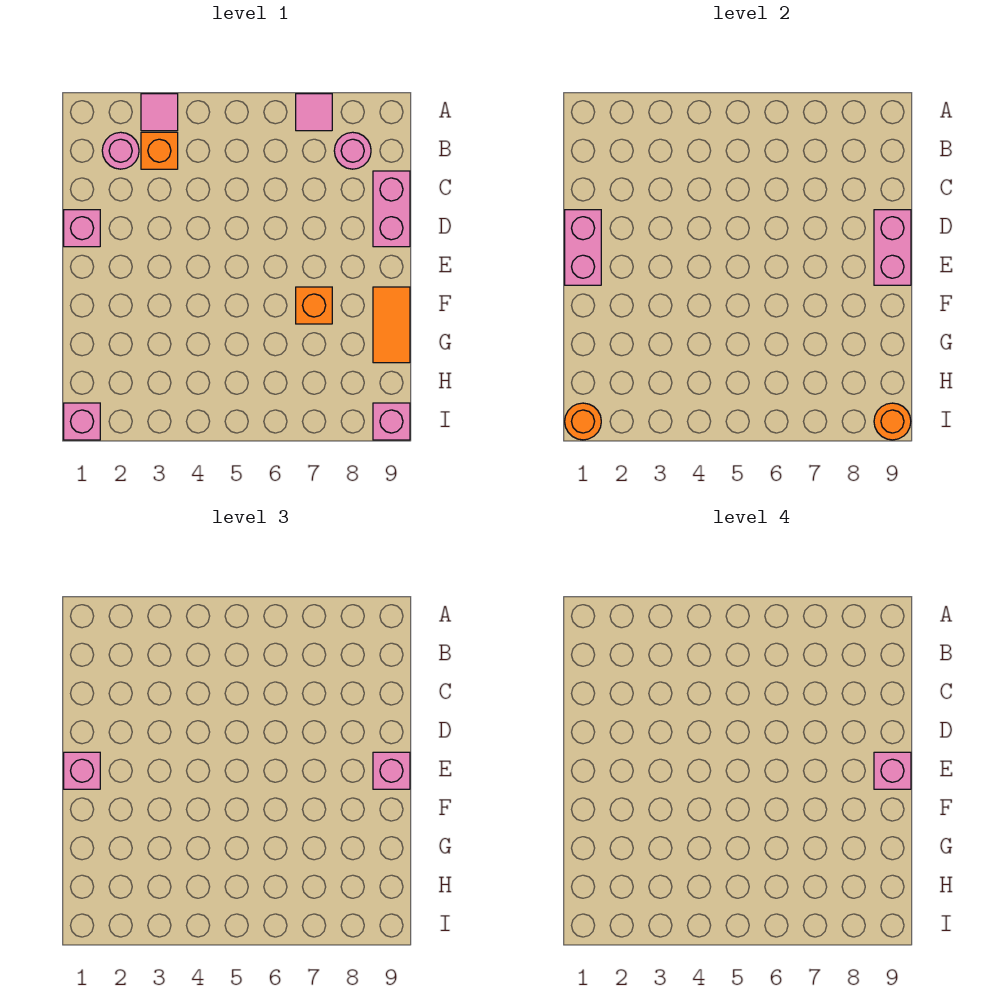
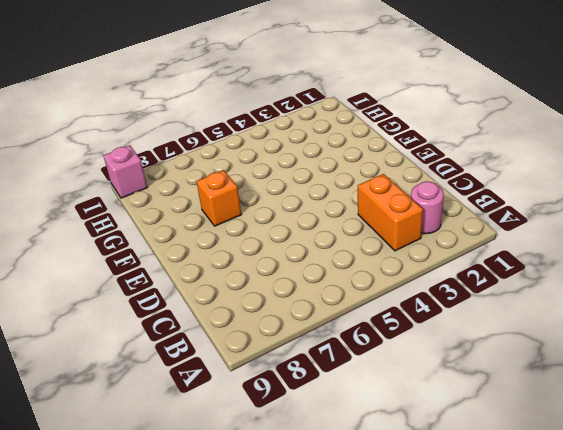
orange brick B3:C3 level 1 -> orange brick B3 level 1
none -> pink tile A3 level 1
none -> pink tile A7 level 1
none -> pink round brick B8 level 1

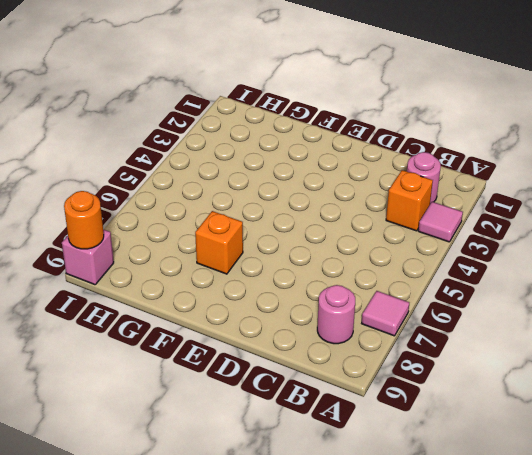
none -> pink brick C9:D9 level 1
none -> pink brick D1 level 1
none -> orange tile F9:G9 level 1

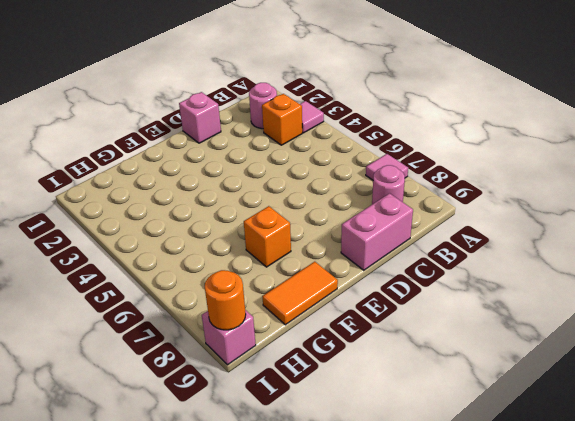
none -> pink brick I1 level 1
none -> pink brick D1:E1 level 2
none -> pink brick D9:E9 level 2

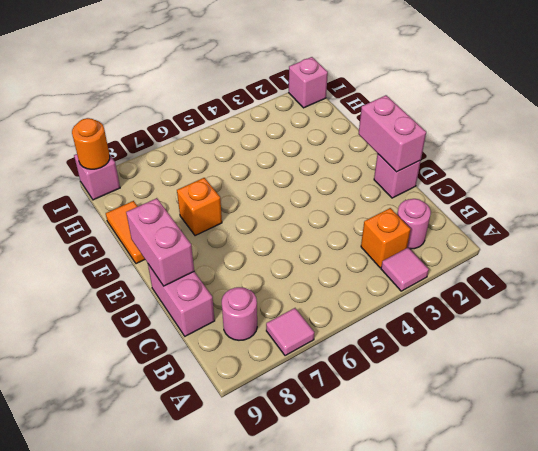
none -> orange round brick I1 level 2
none -> pink brick E1 level 3
none -> pink brick E9 level 3

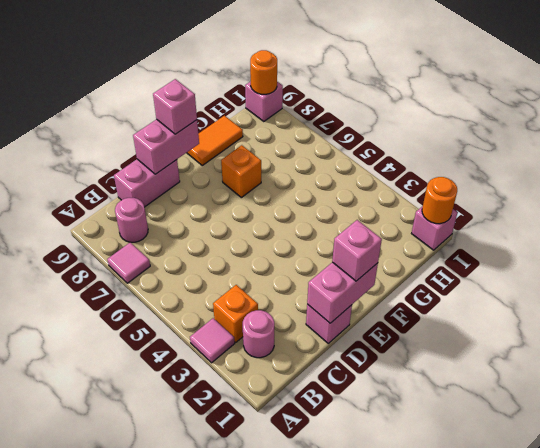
none -> pink brick E9 level 4

